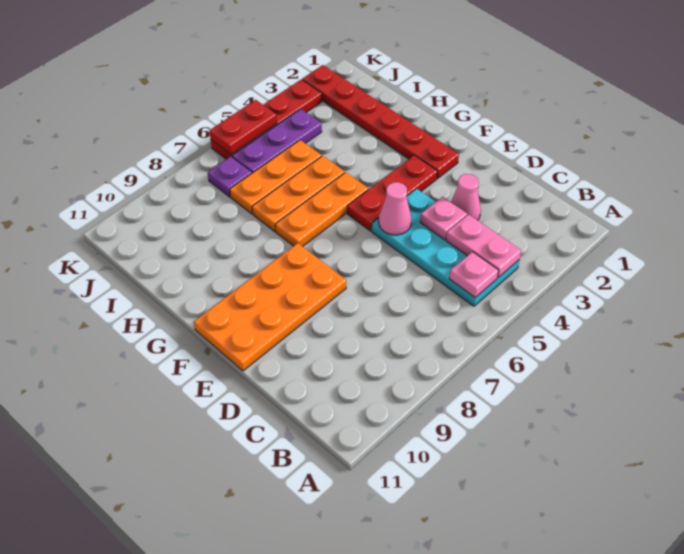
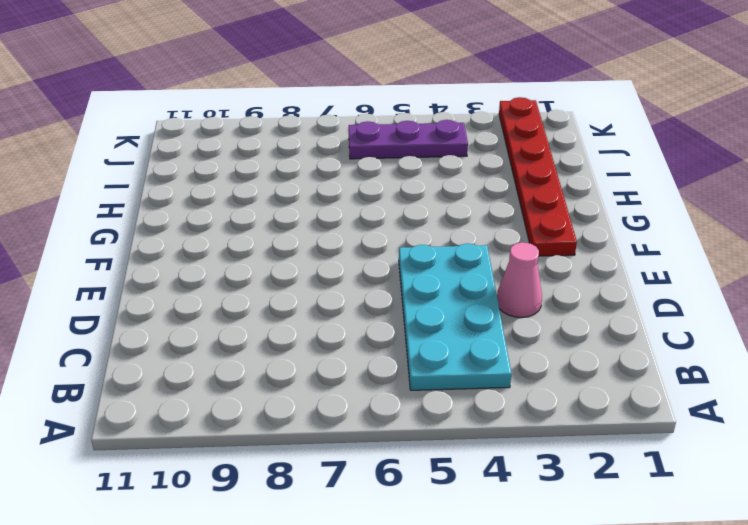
none -> orange plate E8:F11 level 1
none -> red plate F3:F5 level 1
none -> orange plate G5:G7 level 1

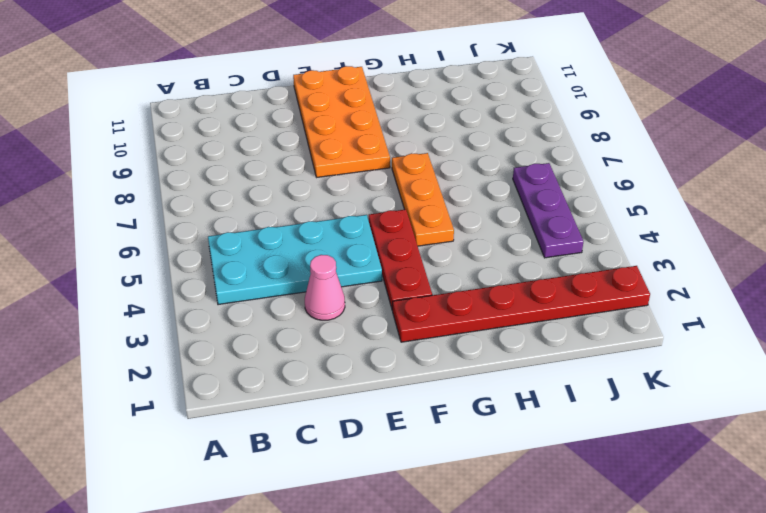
none -> orange plate H5:H7 level 1
none -> orange plate I5:I7 level 1
none -> purple plate J7 level 1

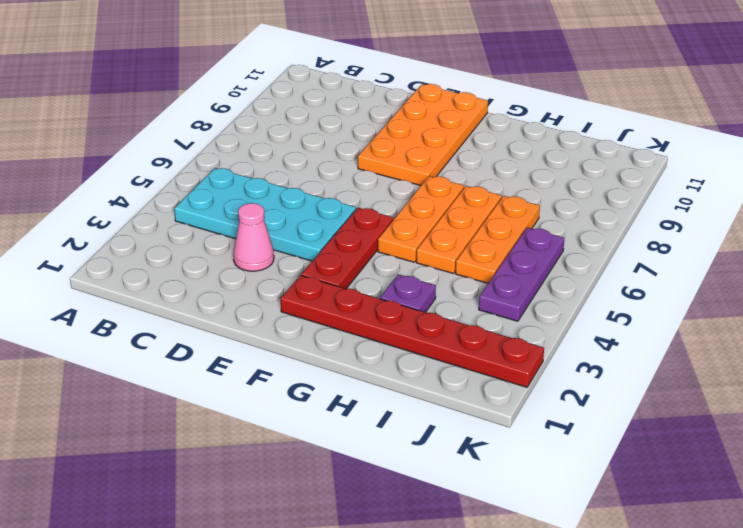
purple plate H3 level 1 -> purple plate J7 level 1
none -> red plate K3:K6 level 1
none -> pink plate B4:C4 level 2
none -> pink plate B5 level 2

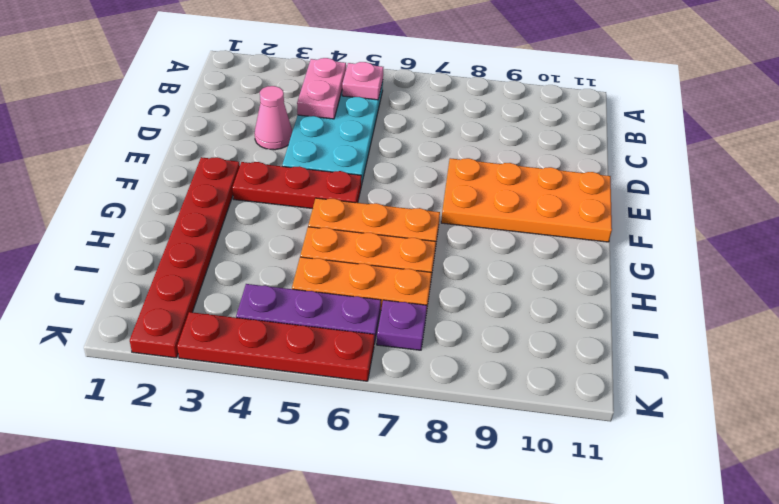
none -> pink plate D4 level 2
none -> pink cone E5 level 2
none -> red plate K5:K6 level 2

